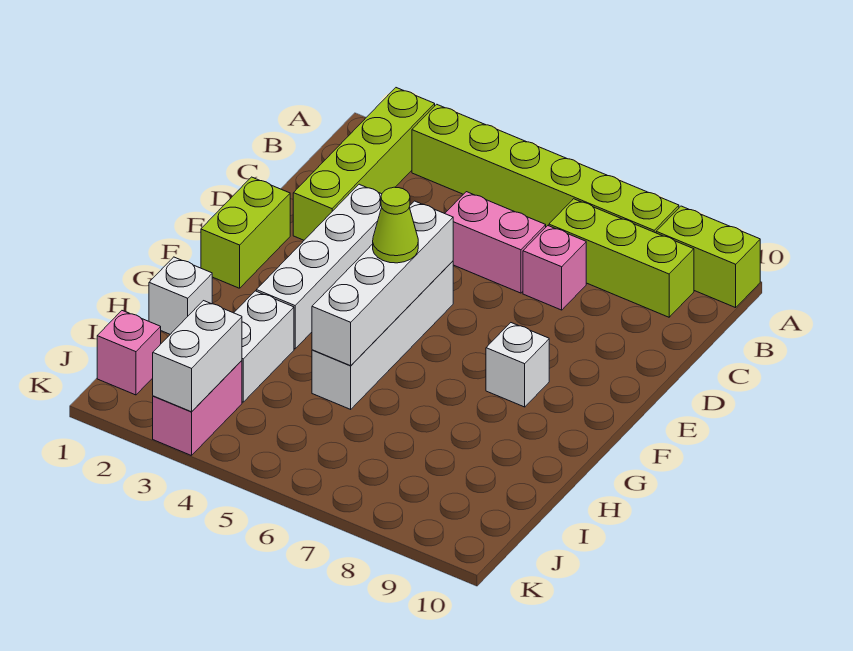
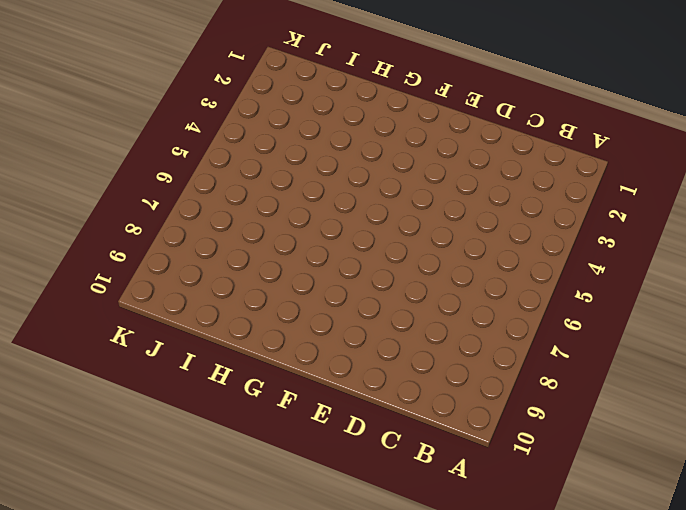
none -> lime brick A2:D2 level 1
none -> lime brick A3:A8 level 1
none -> lime brick A9:A10 level 1

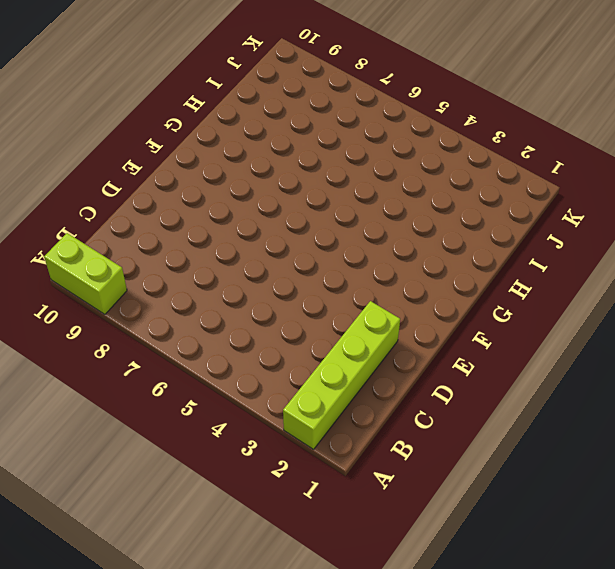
none -> lime brick A3:A8 level 1
none -> lime brick B7:B9 level 1
none -> pink brick C5:C6 level 1

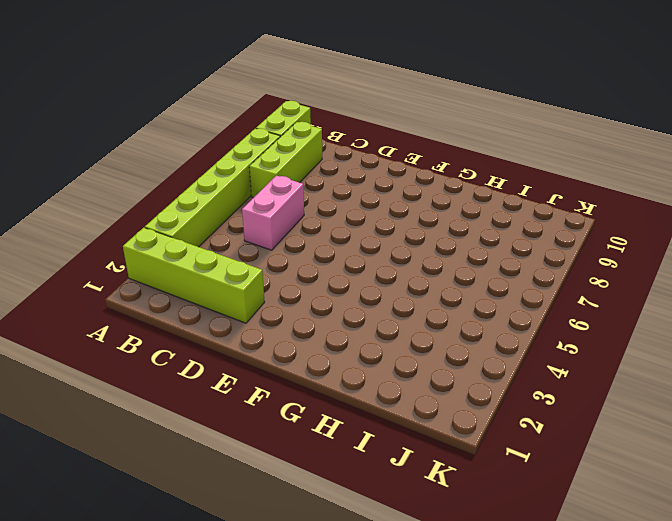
none -> pink brick C7 level 1
none -> white brick D3:G3 level 1
none -> lime brick E1:F1 level 1

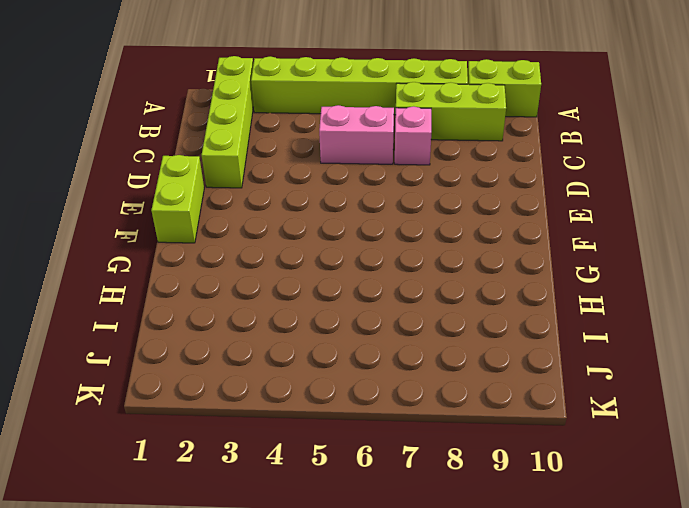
none -> white brick D3:G3 level 1
none -> white brick E5:H5 level 1
none -> white brick F8 level 1

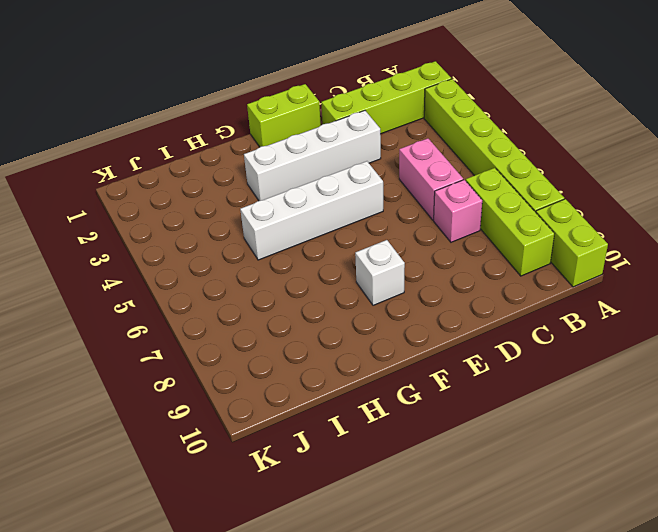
none -> white brick H1 level 1
none -> white brick H3:I3 level 1
none -> pink brick J1 level 1

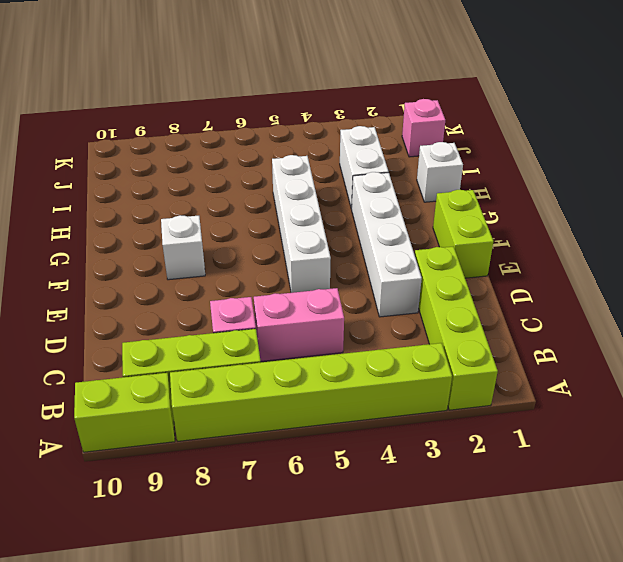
none -> pink brick J3:K3 level 1
none -> white brick E5:H5 level 2
none -> white brick J3:K3 level 2

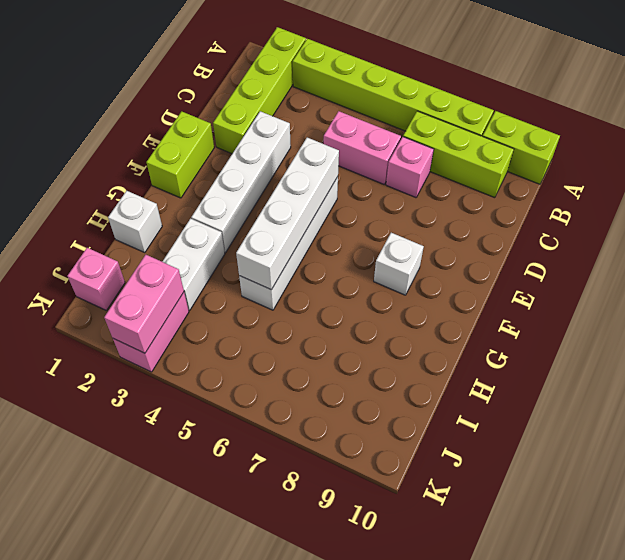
pink brick J3:K3 level 2 -> white brick J3:K3 level 2
none -> lime cone F5 level 3

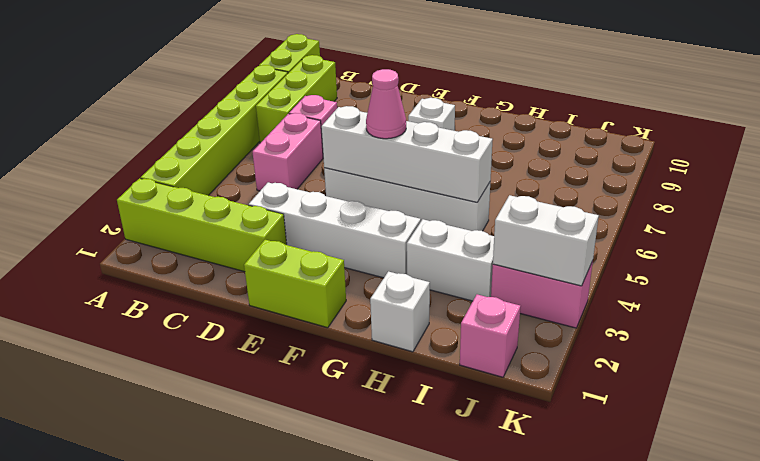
pink cone F5 level 3 -> lime cone F5 level 3

